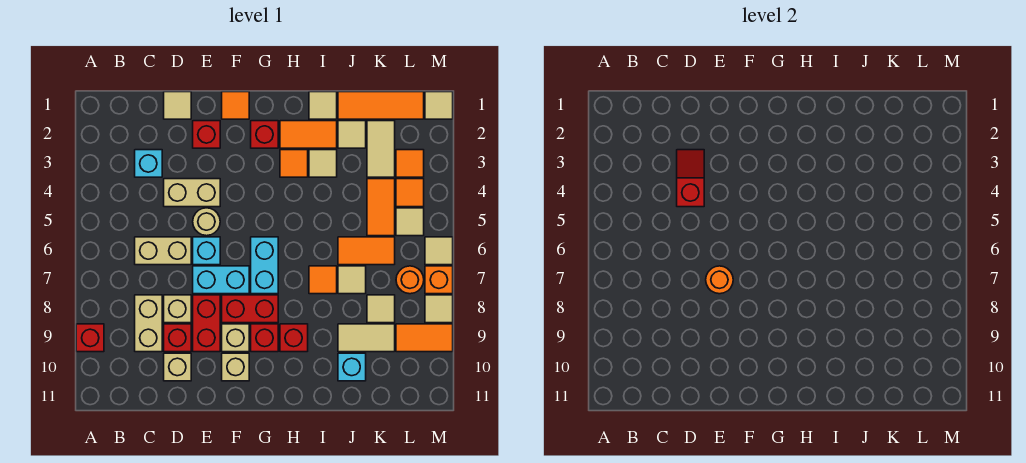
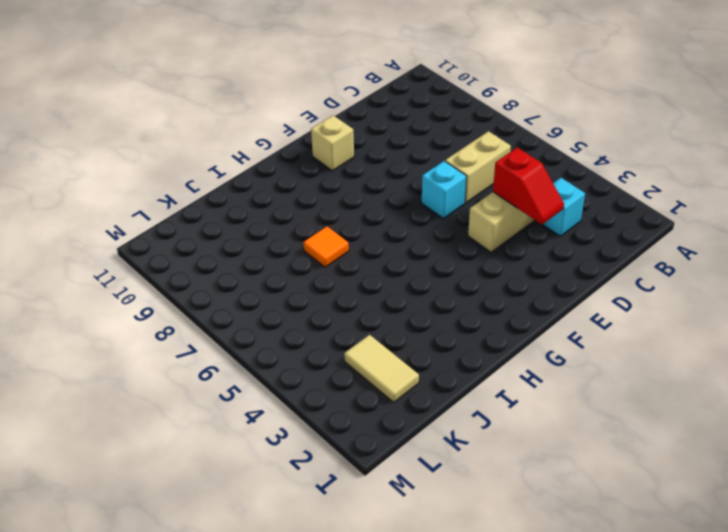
none -> red brick A9 level 1
none -> tan brick C8:C9 level 1
none -> tan tile D1 level 1
none -> tan brick D8 level 1

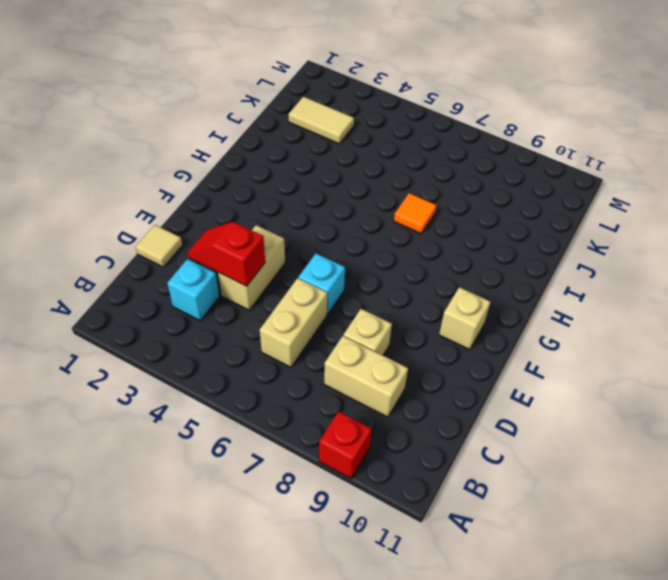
none -> red brick D9 level 1
none -> tan brick D10 level 1
none -> red brick E2 level 1
none -> tan round brick E5 level 1

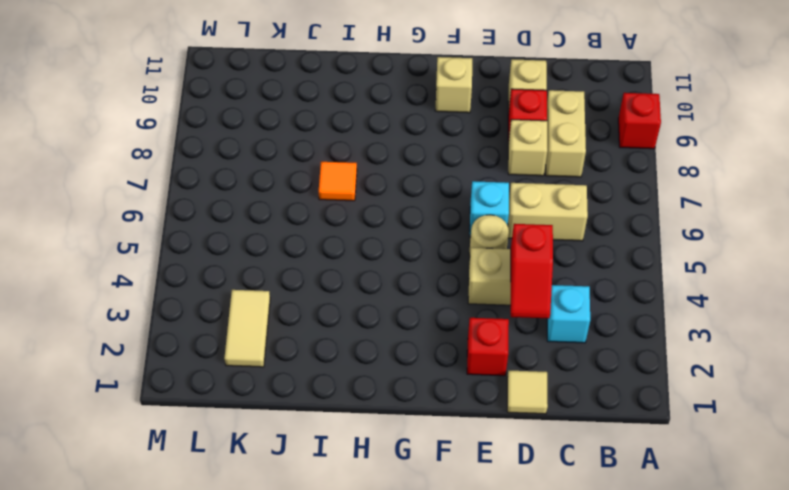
none -> cyan brick E7:F7 level 1
none -> red brick E8:E9 level 1
none -> orange tile F1 level 1
none -> red brick F8:G8 level 1

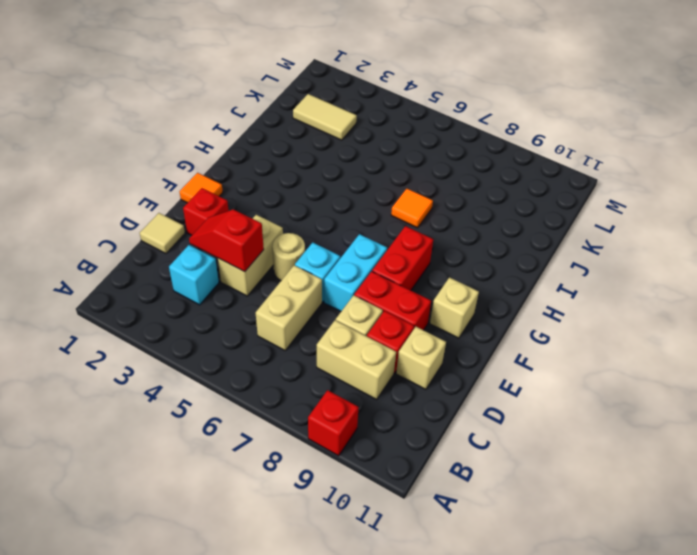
none -> tan brick F9 level 1
none -> red brick G2 level 1
none -> cyan brick G6:G7 level 1
none -> red brick G9 level 1

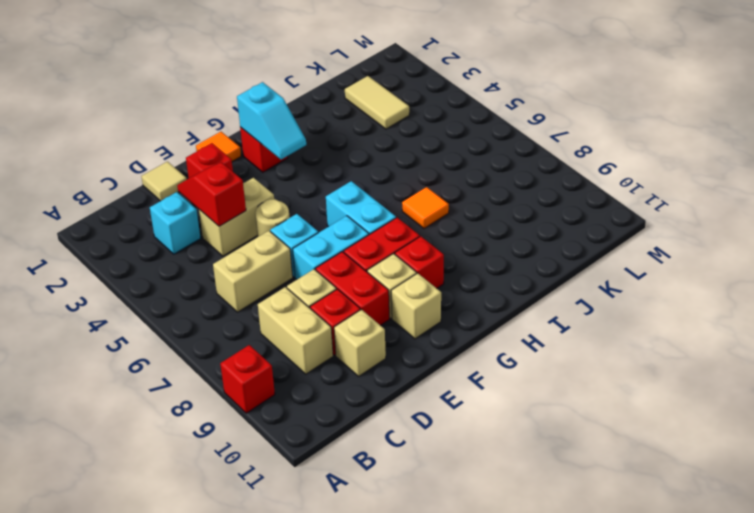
cyan slope G2:G3 level 2 top 2 -> none
none -> orange tile H2:I2 level 1
none -> orange tile H3 level 1
none -> red brick H9 level 1
none -> tan tile I1 level 1

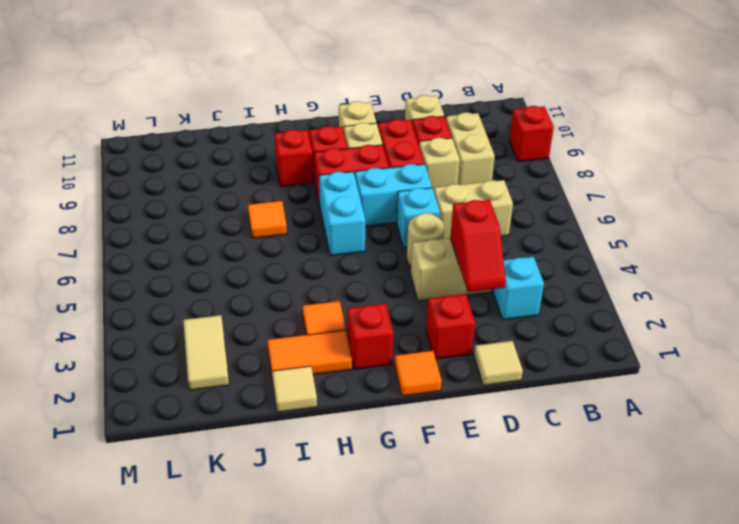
none -> tan tile I3 level 1
none -> orange tile J1:L1 level 1
none -> tan tile J2 level 1
none -> orange tile J6:K6 level 1

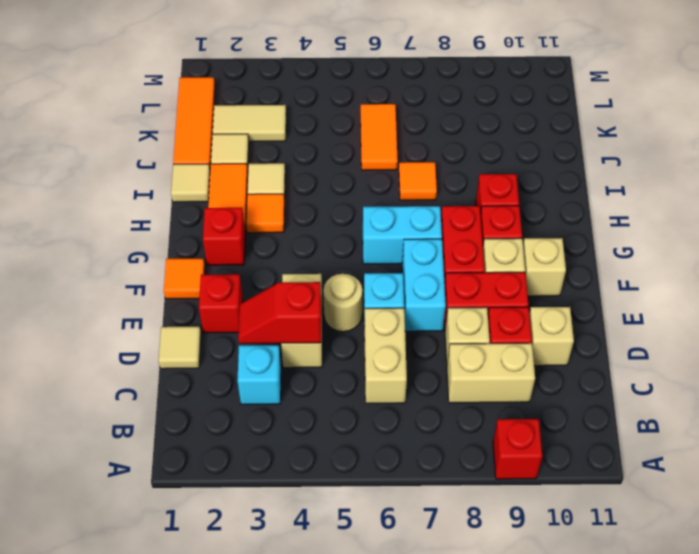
none -> tan tile J7 level 1
none -> tan tile J9:K9 level 1
none -> cyan brick J10 level 1
none -> orange tile K4:K5 level 1

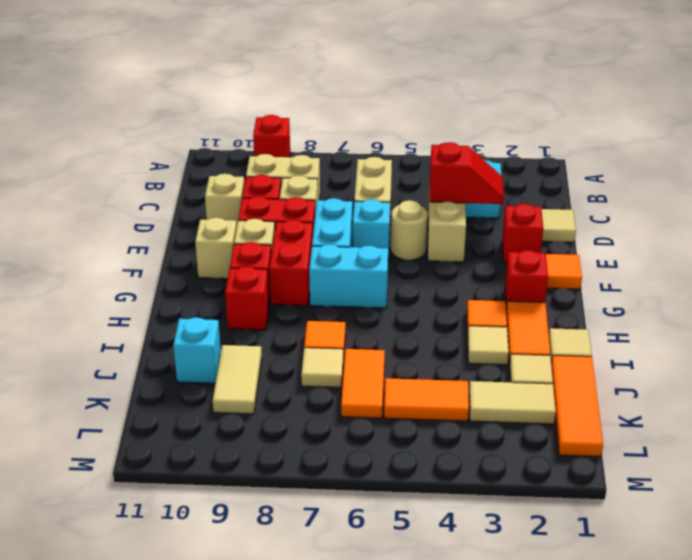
none -> tan tile K8 level 1
none -> orange tile L3 level 1
none -> orange tile L4 level 1
none -> tan tile L5 level 1

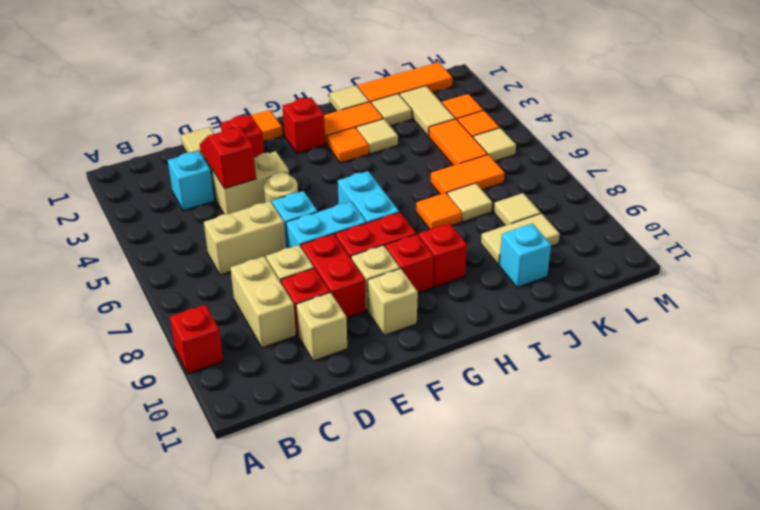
none -> orange round brick L7 level 1
none -> orange tile L9:M9 level 1
none -> tan tile M1 level 1
none -> tan tile M6 level 1

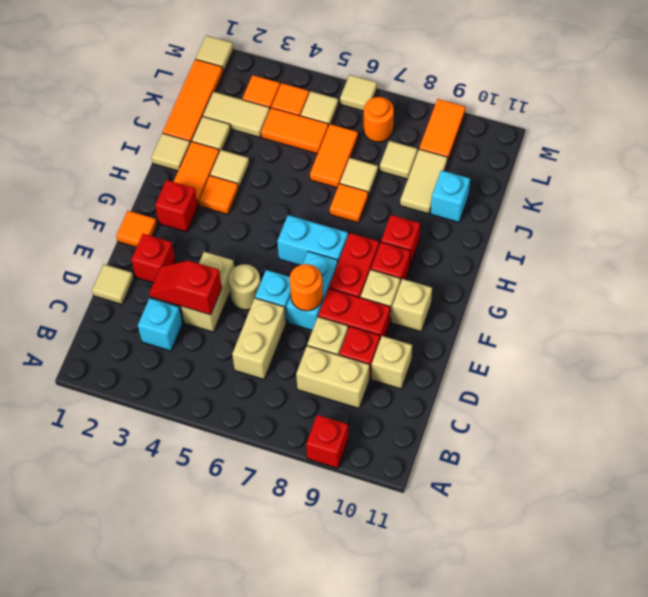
none -> orange brick M7 level 1
none -> tan tile M8 level 1

